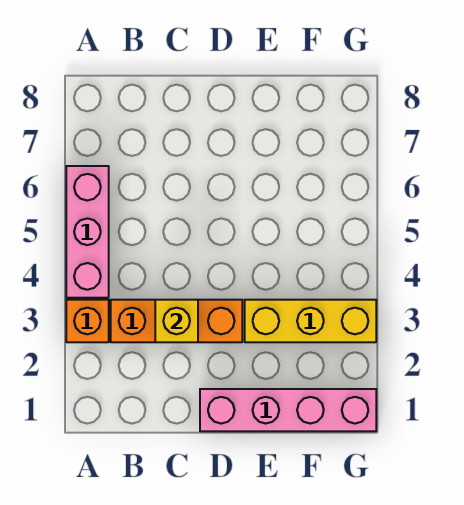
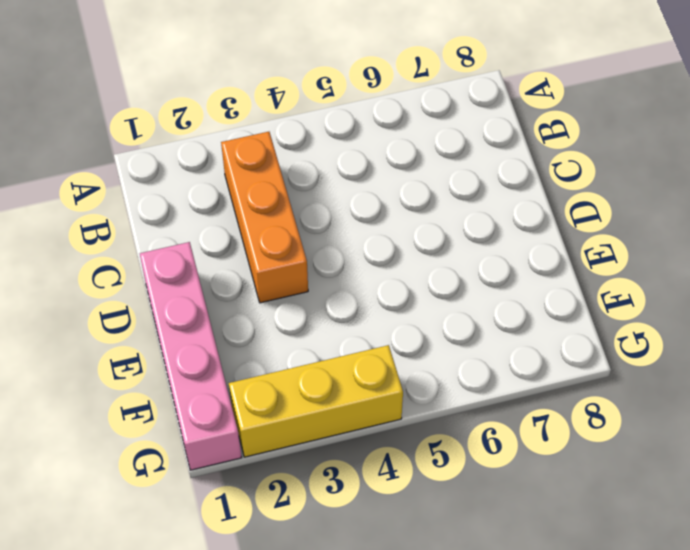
yellow brick G2:G4 level 1 -> yellow brick E3:G3 level 1
none -> orange brick A3 level 1
none -> pink brick A4:A6 level 1

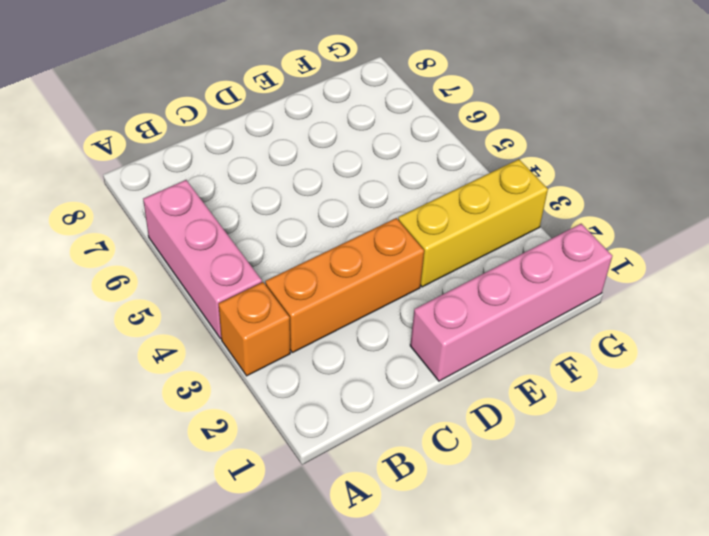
none -> yellow brick C3 level 2

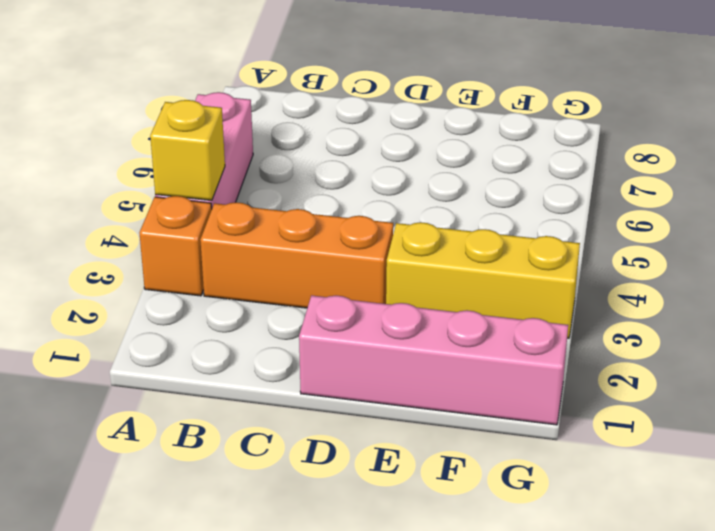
yellow brick A4 level 2 -> yellow brick C3 level 2

